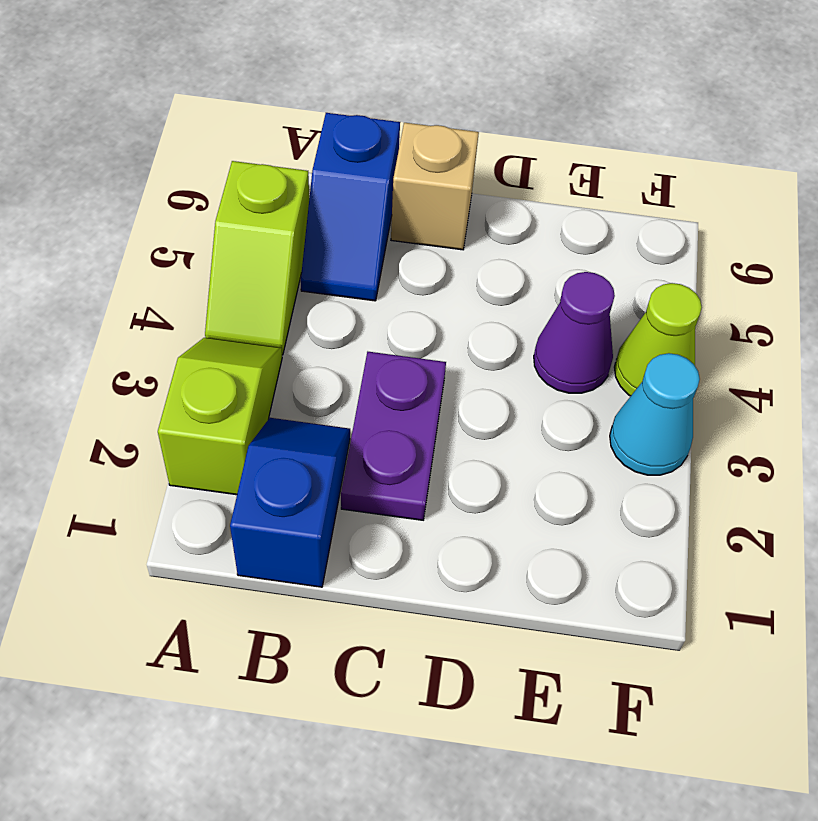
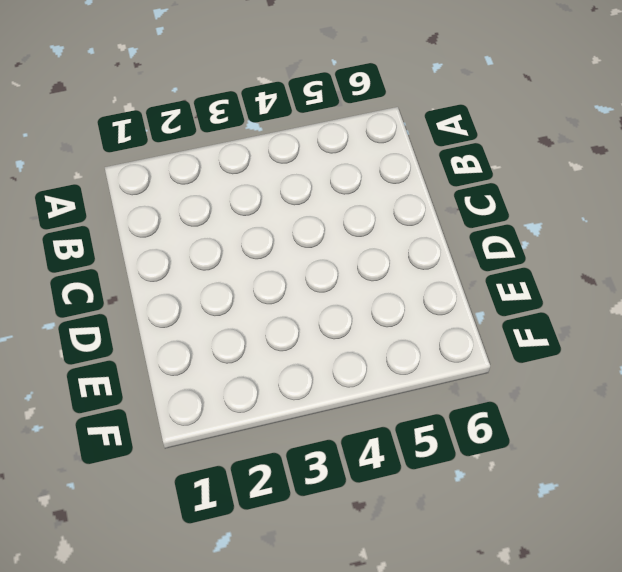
none -> lime slope A2:A3 level 1 top 2
none -> lime slope A4:A5 level 1 top 5

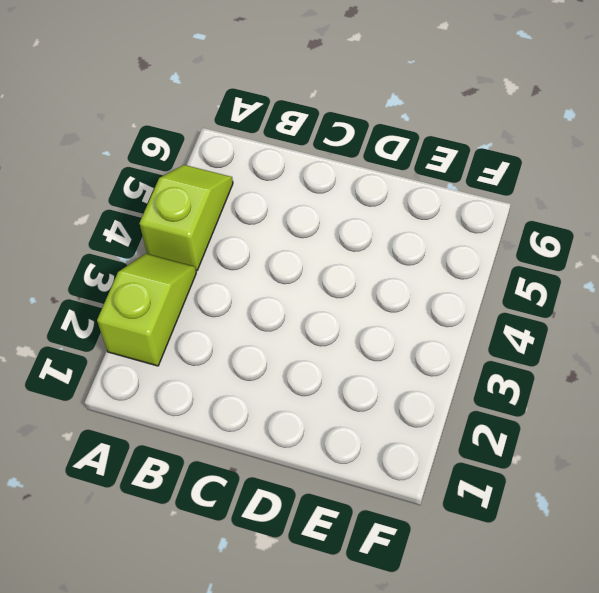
lime slope A4:A5 level 1 top 4 -> lime slope A4:A5 level 1 top 5
none -> blue slope B1:B2 level 1 top 1
none -> blue slope B5:B6 level 1 top 6

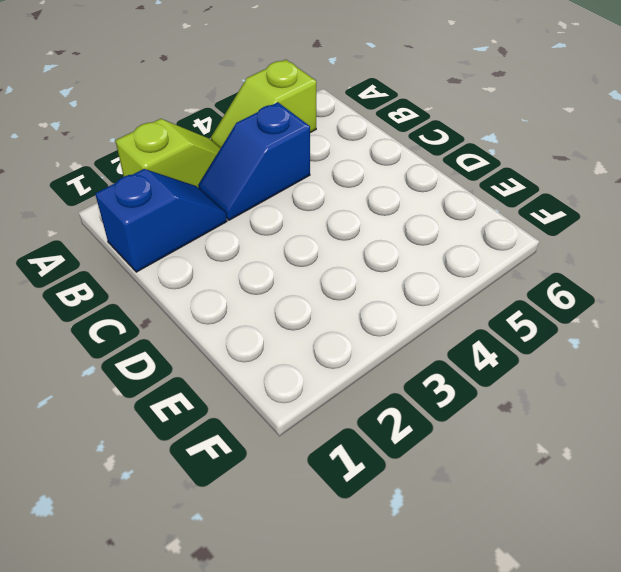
blue slope B3:B4 level 1 top 4 -> blue slope B5:B6 level 1 top 6
none -> purple plate C2:C3 level 1
none -> tan brick C6 level 1

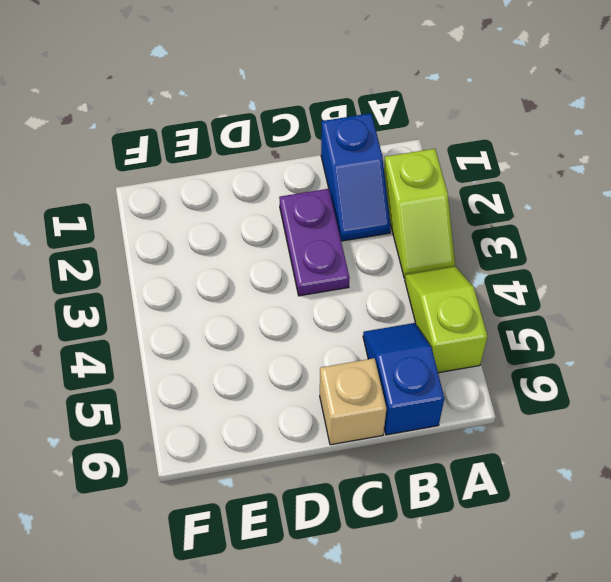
none -> purple cone E4 level 1
none -> cyan cone F3 level 1

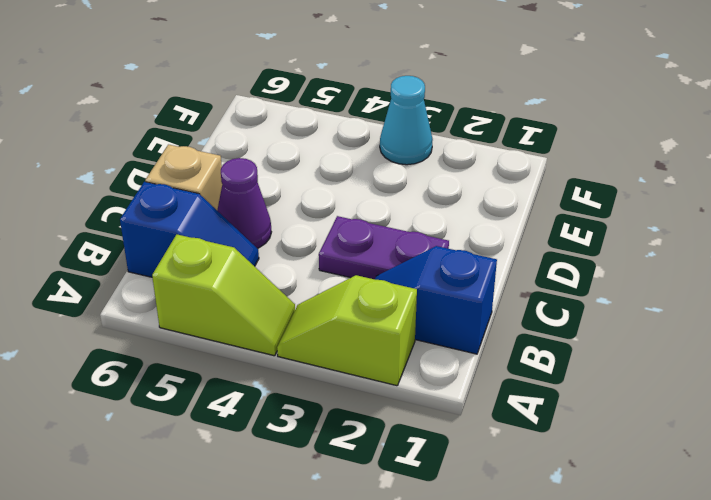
purple cone C5 level 1 -> purple cone E4 level 1
none -> lime cone F4 level 1

